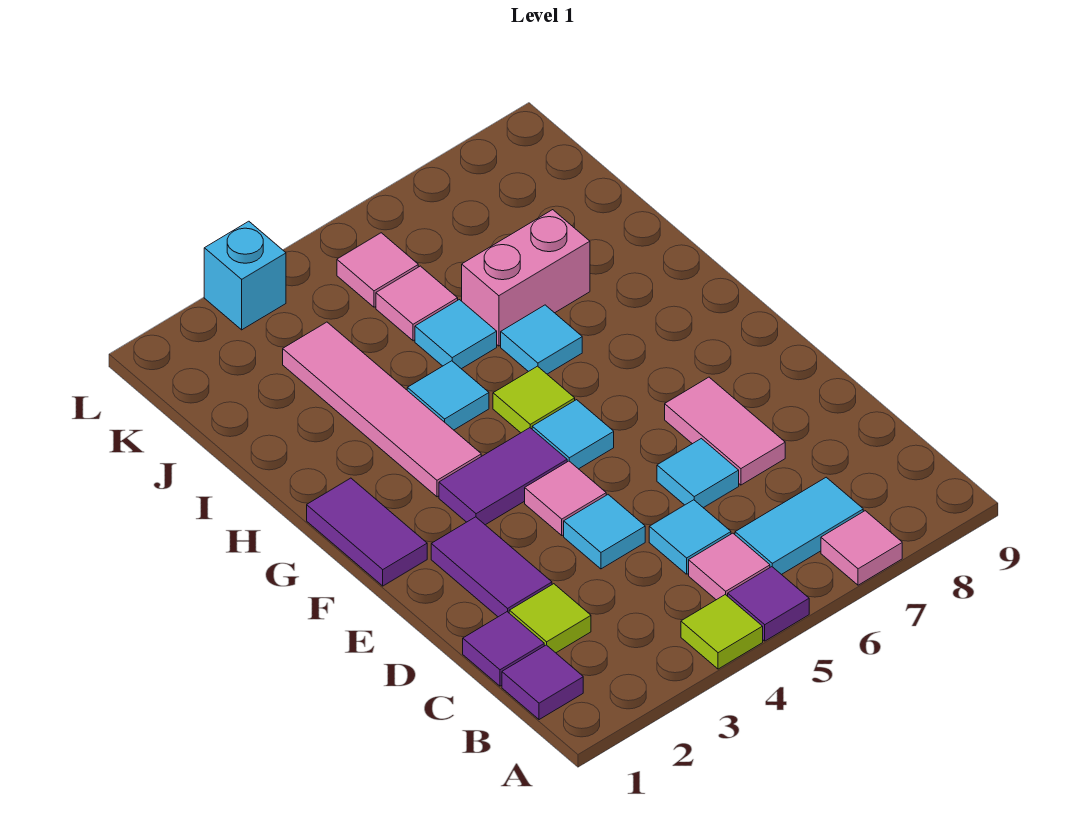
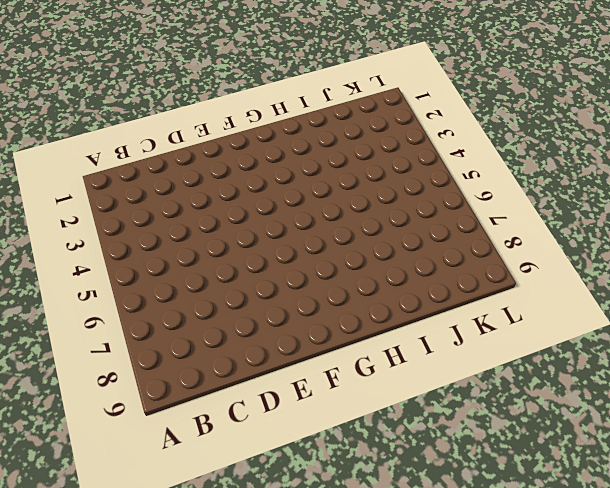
none -> lime tile A4 level 1
none -> purple tile A5 level 1
none -> pink tile A7 level 1

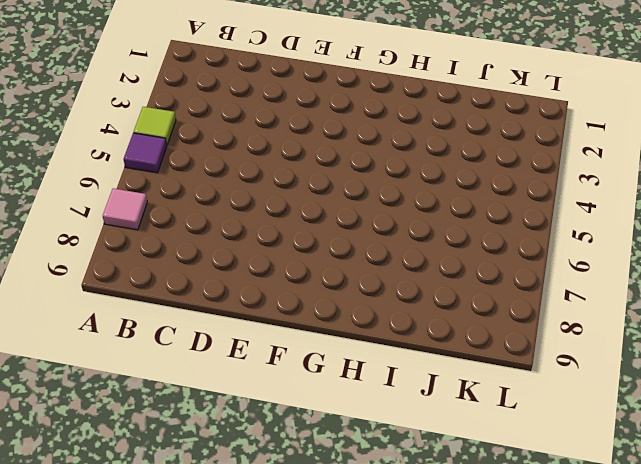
none -> purple tile B1 level 1
none -> pink tile B5 level 1
none -> cyan tile B6:B7 level 1

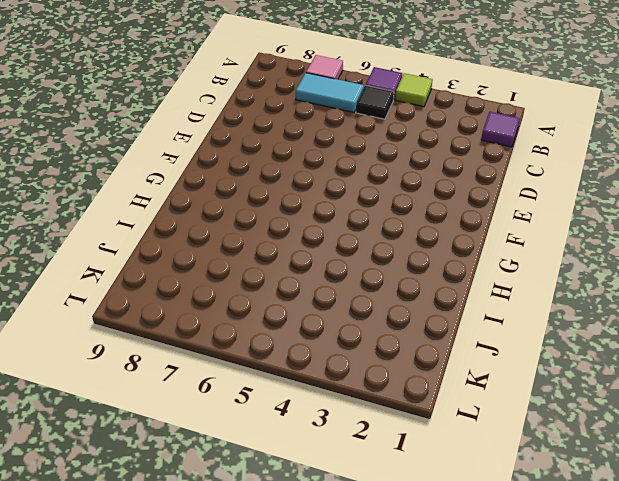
black tile B5 level 1 -> pink tile B5 level 1
none -> purple tile C1 level 1
none -> lime tile C2 level 1
none -> cyan tile C5 level 1

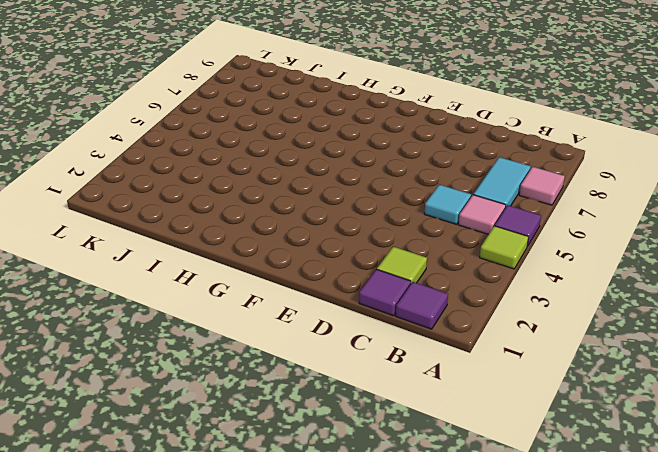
none -> purple tile D2:E2 level 1
none -> cyan tile D4 level 1
none -> cyan tile D6 level 1

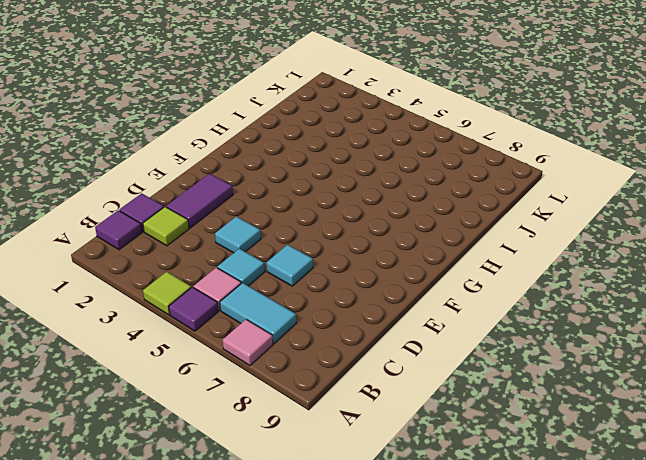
none -> pink tile D7:E7 level 1
none -> pink tile E4 level 1
none -> purple tile F1:G1 level 1

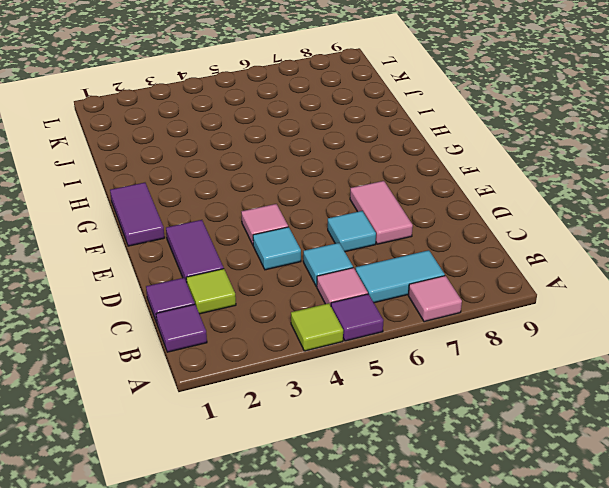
none -> purple tile F3:F4 level 1
none -> cyan tile F5 level 1
none -> pink tile G3:J3 level 1

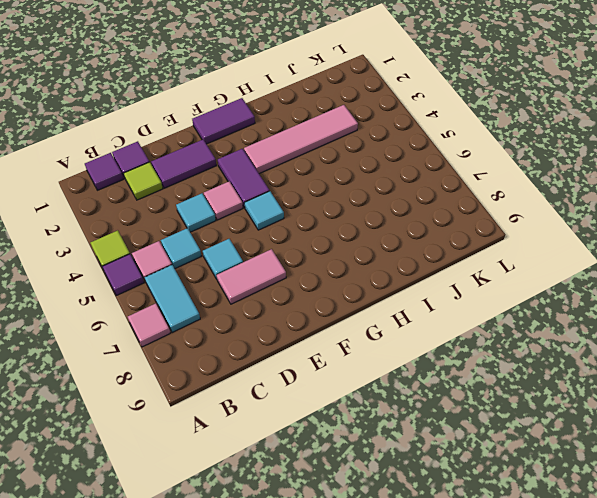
none -> lime tile G5 level 1
none -> cyan tile H4 level 1
none -> cyan tile H6 level 1

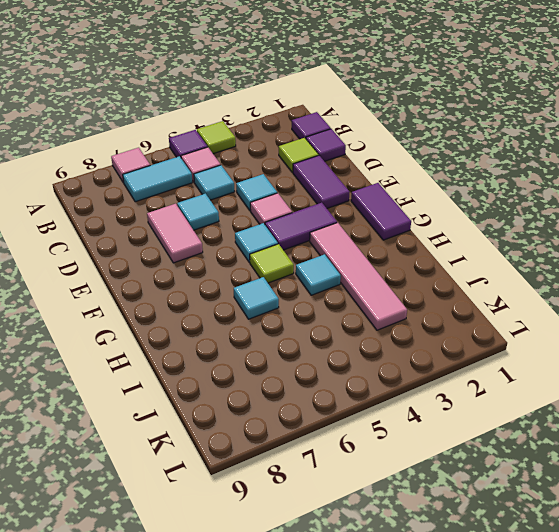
none -> cyan tile I5 level 1
none -> pink brick I6:I7 level 1
none -> pink tile J5 level 1

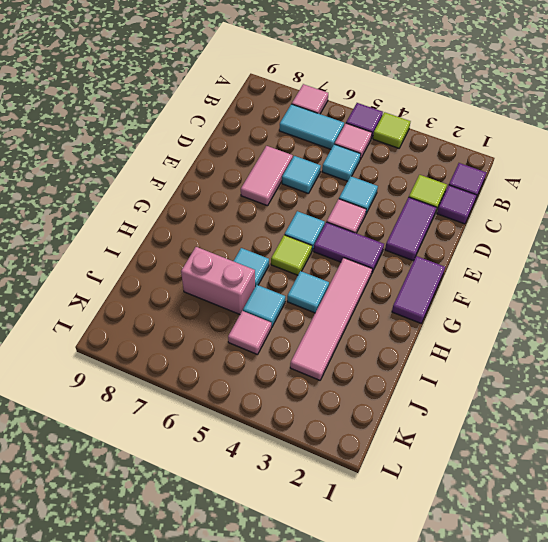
none -> pink tile K5 level 1
none -> cyan brick L3 level 1

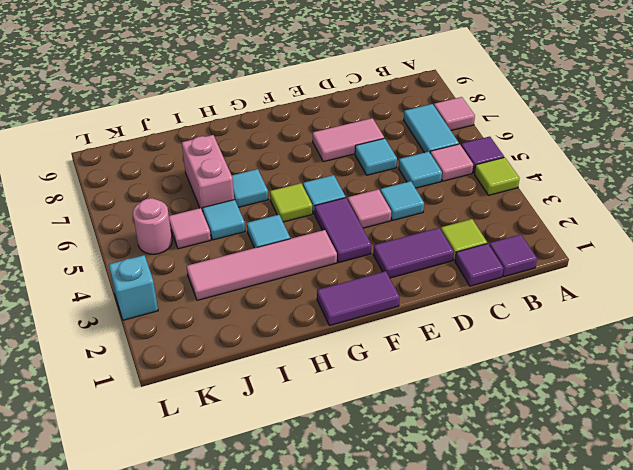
pink round brick K5 level 1 -> pink tile K5 level 1

